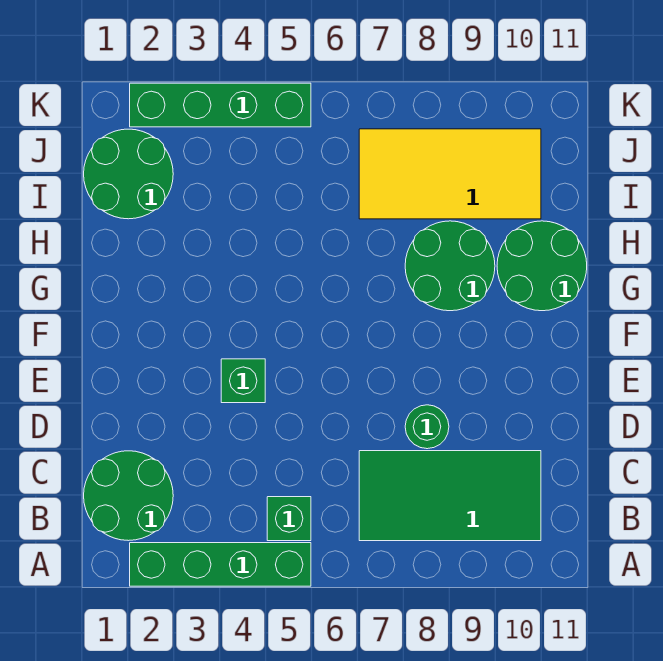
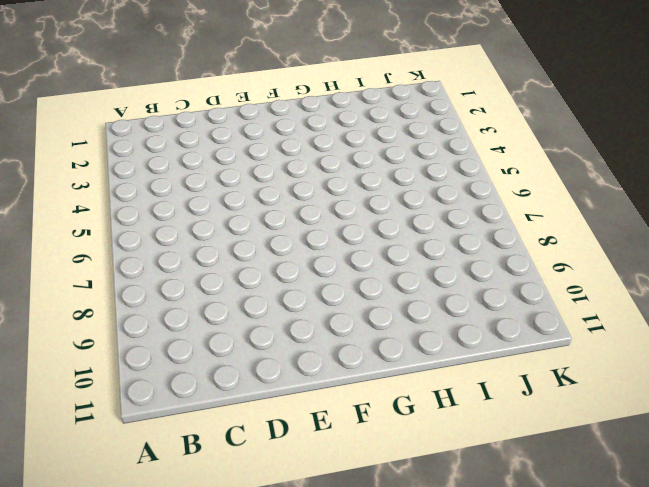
none -> green brick A2:A5 level 1
none -> green round brick B1:C2 level 1

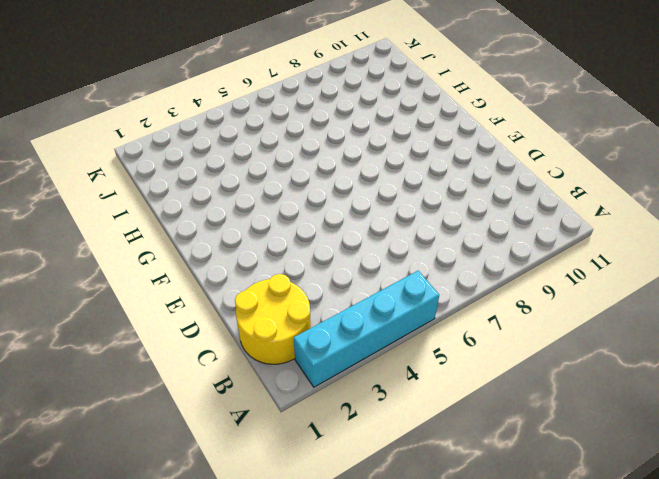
cyan brick A2:A5 level 1 -> green brick A2:A5 level 1
yellow round brick B1:C2 level 1 -> green round brick B1:C2 level 1
none -> green brick B5 level 1
none -> green tile B7:C10 level 1

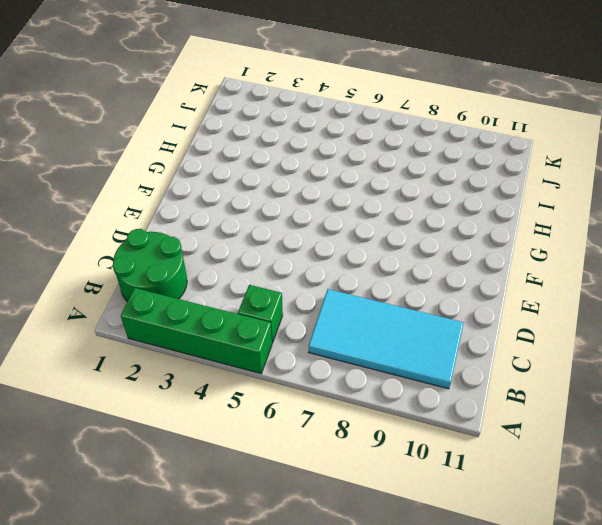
cyan tile B7:C10 level 1 -> green tile B7:C10 level 1
none -> green round brick D8 level 1
none -> green brick E4 level 1

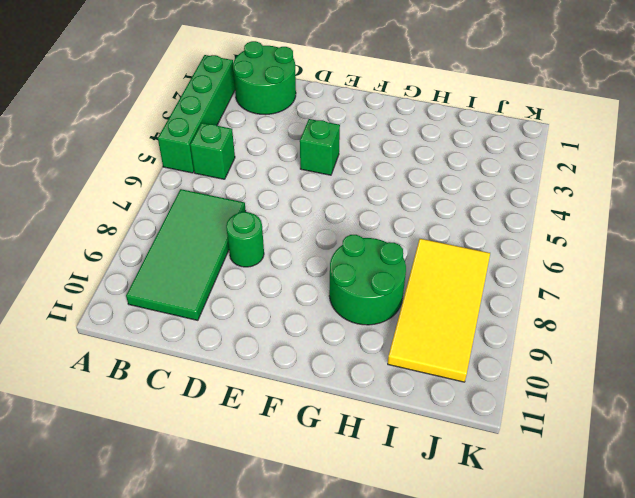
none -> green round brick G10:H11 level 1
none -> green round brick I1:J2 level 1

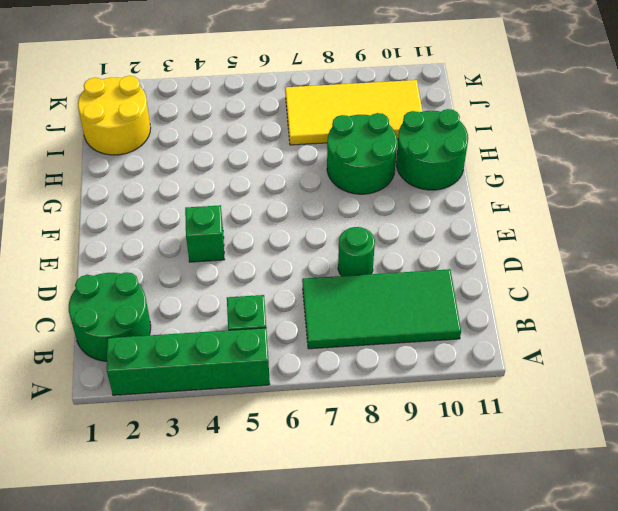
yellow round brick I1:J2 level 1 -> green round brick I1:J2 level 1
none -> green brick K2:K5 level 1

